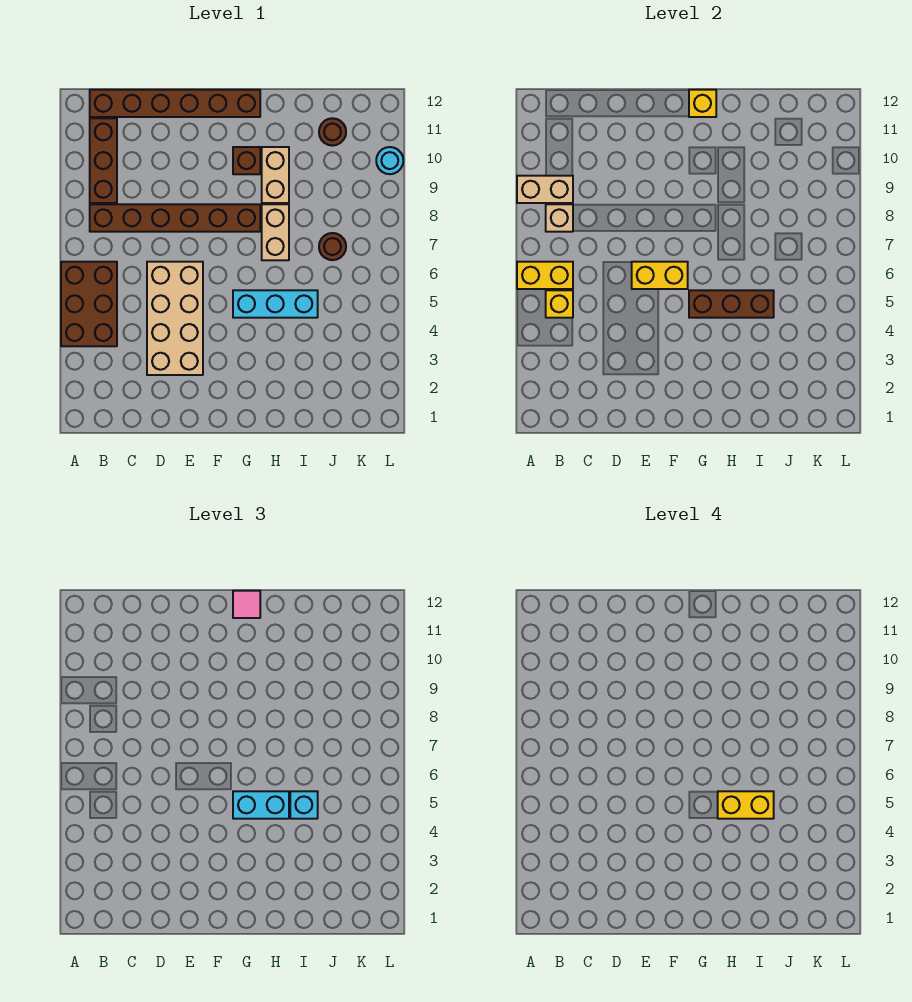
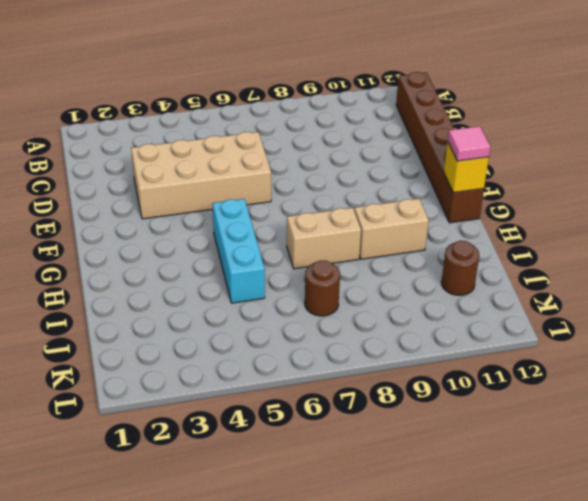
none -> brown brick A4:B6 level 1
none -> brown brick B8:G8 level 1
none -> brown brick B9:B11 level 1

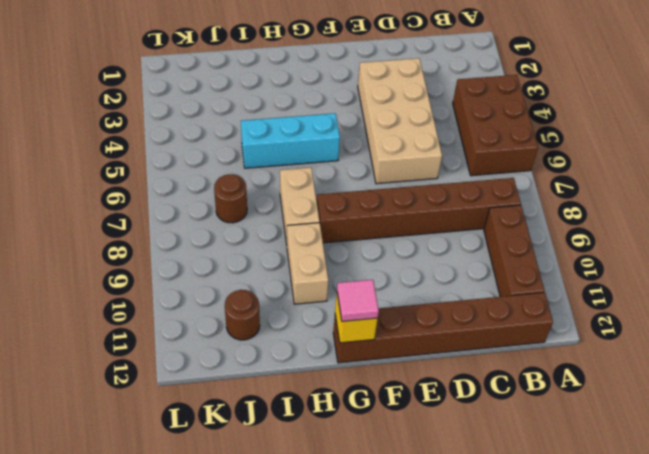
none -> brown brick G10 level 1
none -> cyan round brick L10 level 1
none -> yellow brick A6:B6 level 2

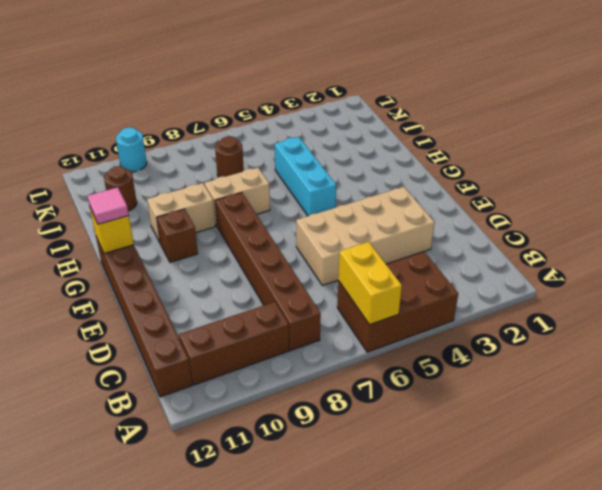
none -> tan brick A9:B9 level 2
none -> yellow brick B5 level 2
none -> tan brick B8 level 2

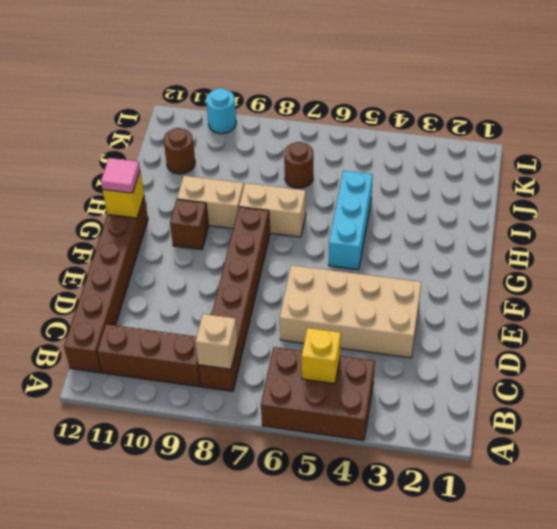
none -> yellow brick A6:B6 level 2
none -> tan brick A9:B9 level 2
none -> yellow brick E6:F6 level 2

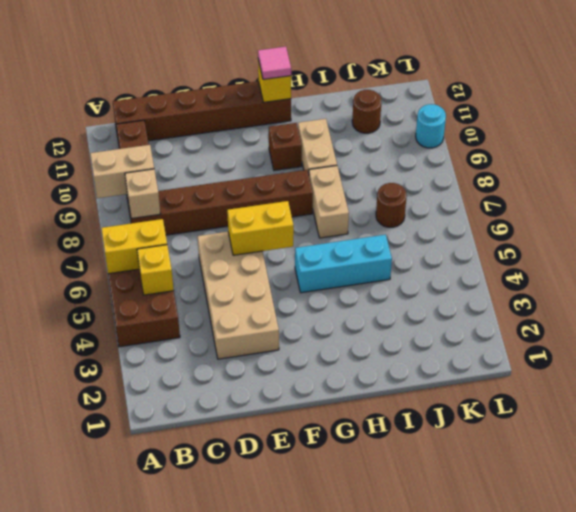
none -> brown brick G5:I5 level 2
none -> cyan brick G5:H5 level 3
none -> cyan brick I5 level 3

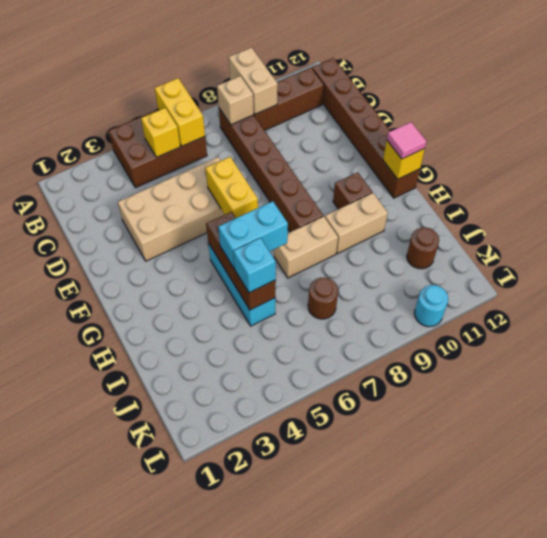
cyan brick H5:H6 level 3 -> cyan brick G5:H5 level 3
none -> yellow brick H5:I5 level 4

